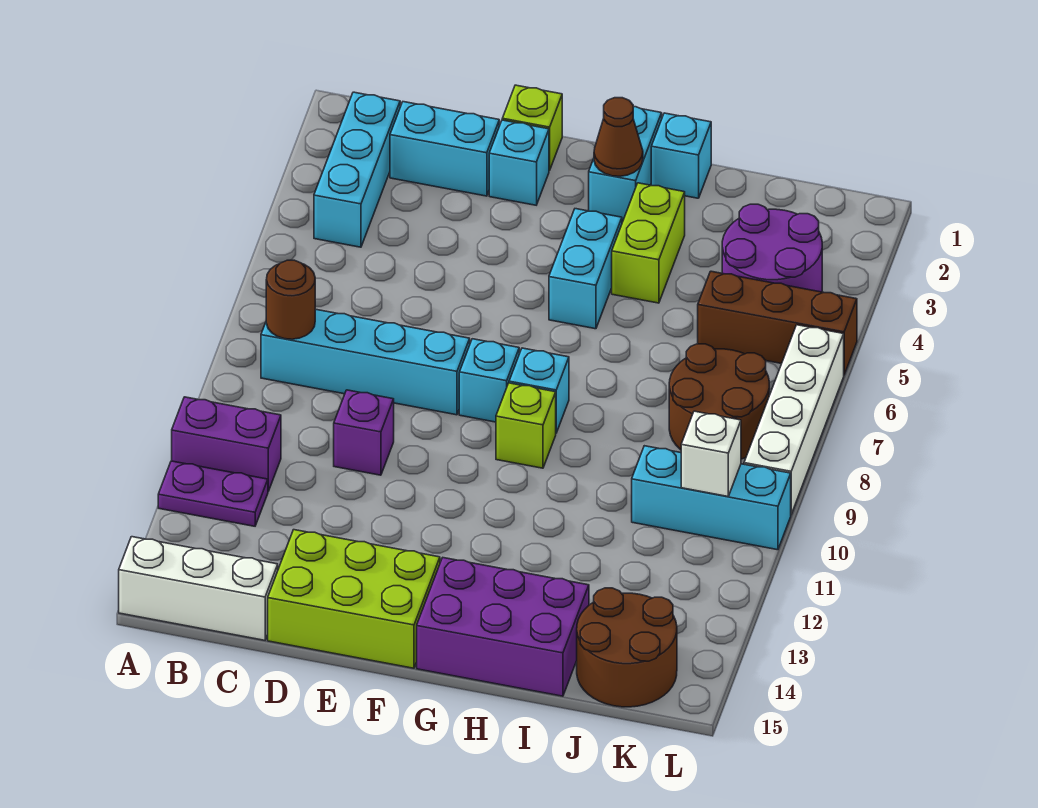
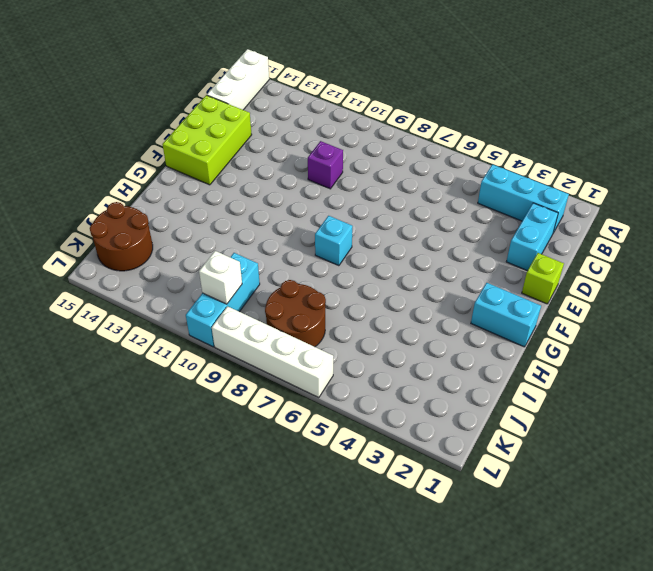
none -> purple brick A11:B11 level 1
none -> purple plate A12:B12 level 1
none -> cyan brick B8:E8 level 1

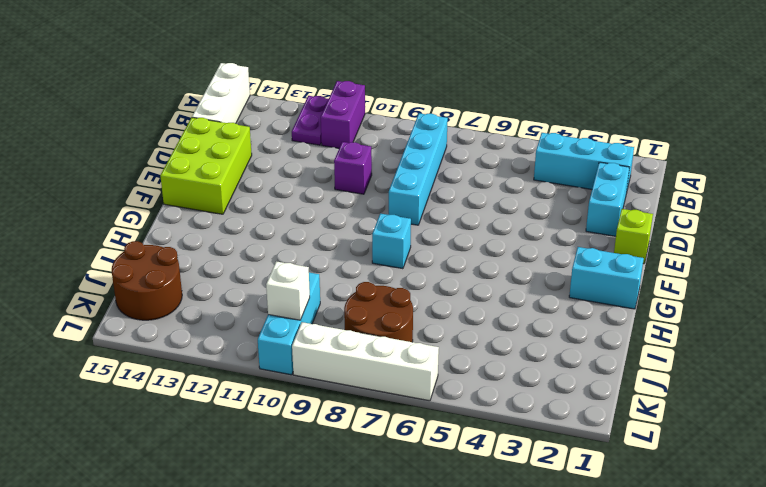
none -> cyan brick E2 level 1
none -> cyan brick F8 level 1
none -> cyan brick G4:G5 level 1

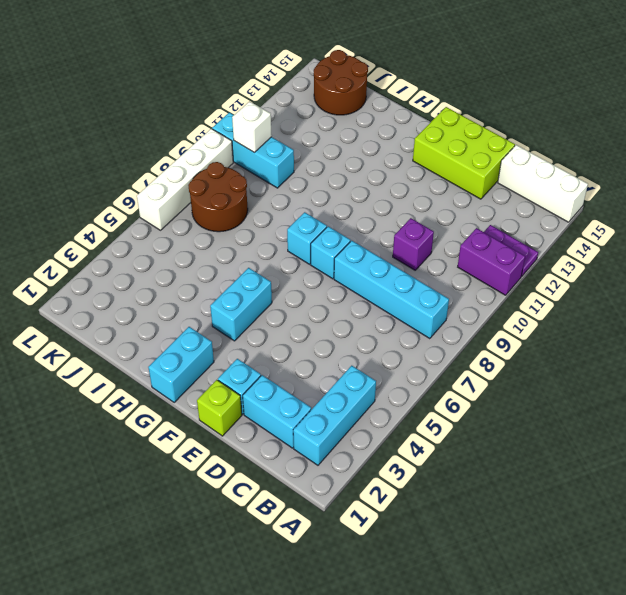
none -> lime brick G9 level 1
none -> purple brick G14:I15 level 1
none -> cyan brick H1 level 1

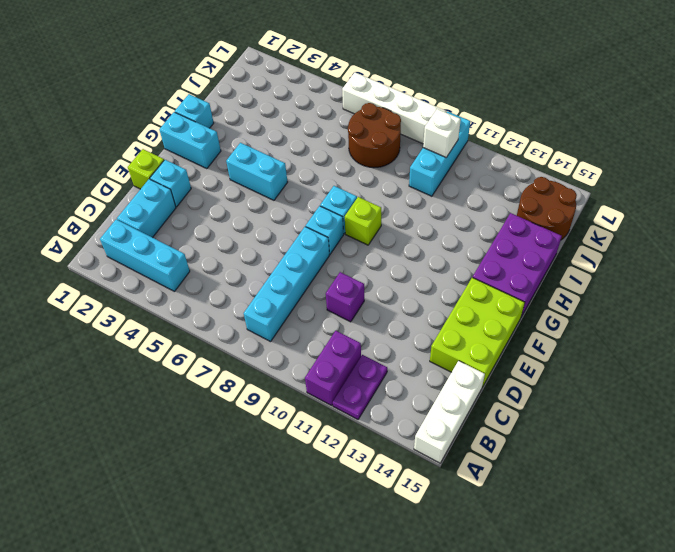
none -> lime brick H3:H4 level 1
none -> purple round brick J3:K4 level 1
none -> brown brick J5:L5 level 1

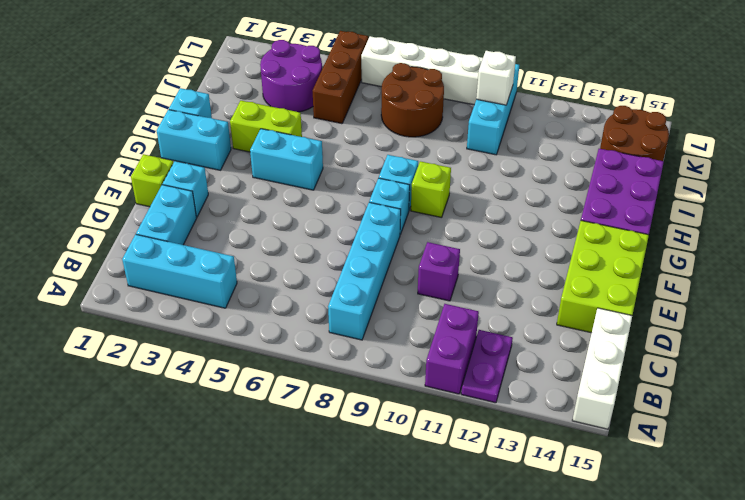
none -> brown round brick B8 level 2
none -> brown cone G2 level 2

